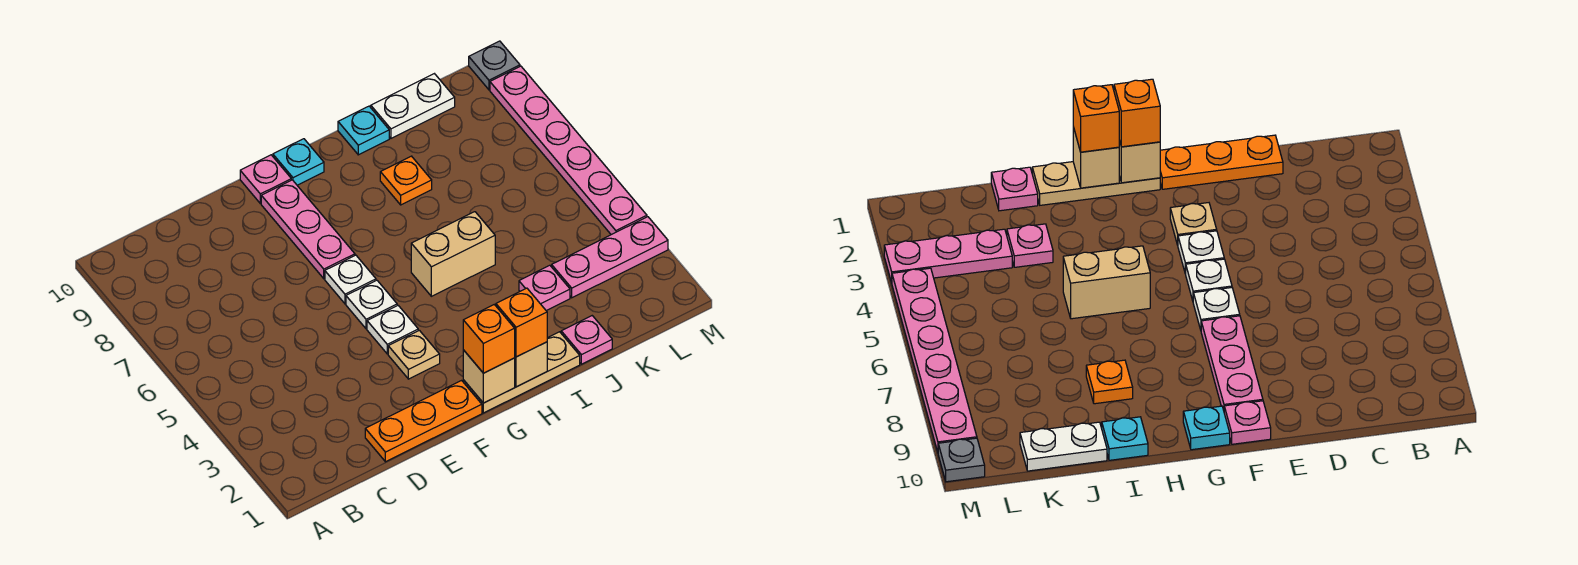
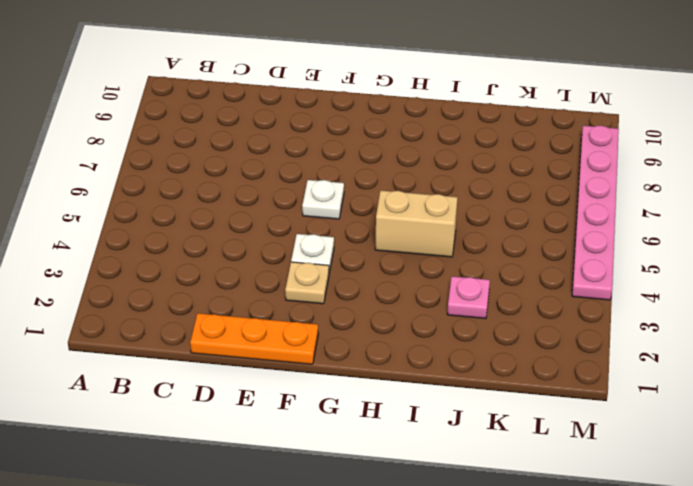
none -> white plate F5 level 1
none -> pink plate F7:F9 level 1
none -> pink plate F10 level 1

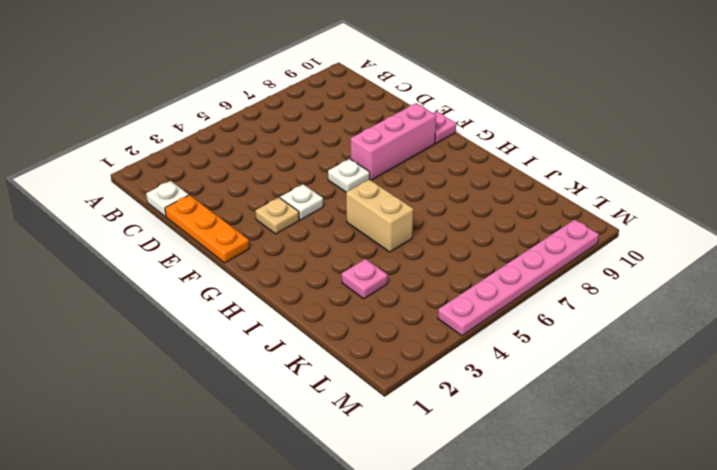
white plate C1 level 1 -> white plate F5 level 1
pink brick F7:F9 level 1 -> pink plate F7:F9 level 1
none -> tan plate G1:I1 level 1
none -> cyan plate G10 level 1
none -> orange plate I8 level 1

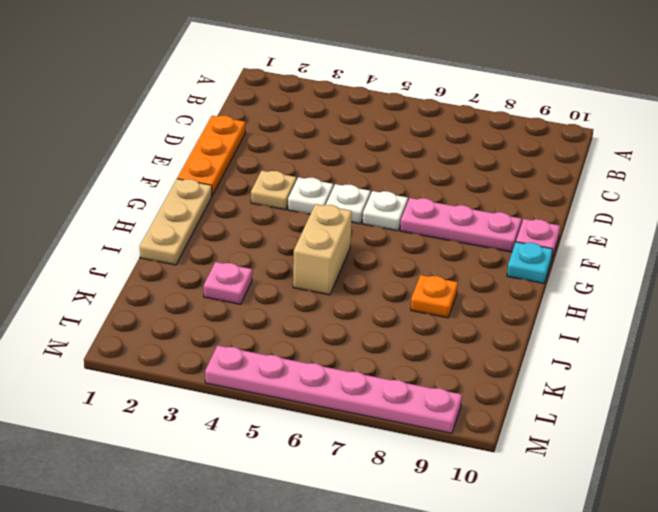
none -> cyan plate I10 level 1
none -> pink plate J1 level 1
none -> white plate J10:K10 level 1

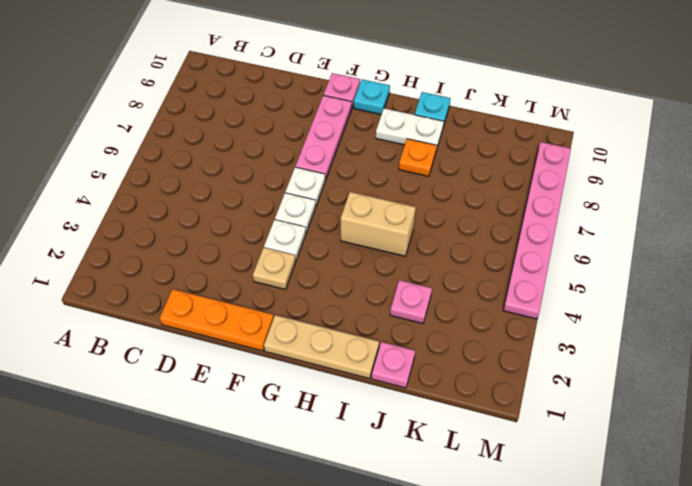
white plate H9:I9 level 1 -> white plate J10:K10 level 1
none -> pink plate K3:M3 level 1
none -> grey plate M10 level 1
none -> tan brick G1 level 2

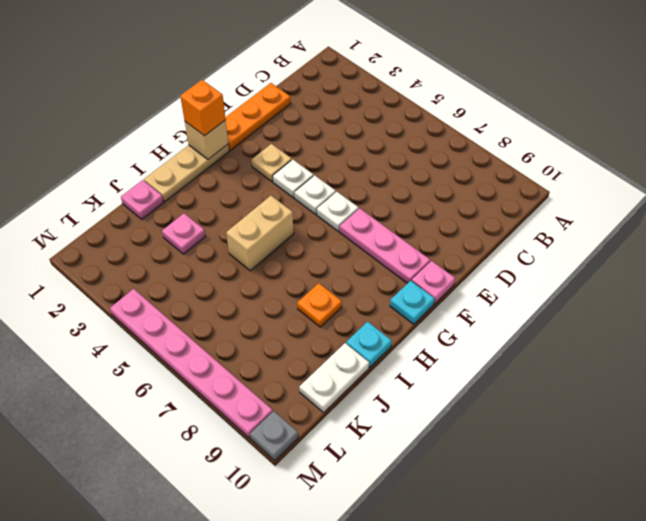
none -> pink plate K3:M3 level 1
none -> tan brick H1 level 2
none -> orange brick H1 level 3

